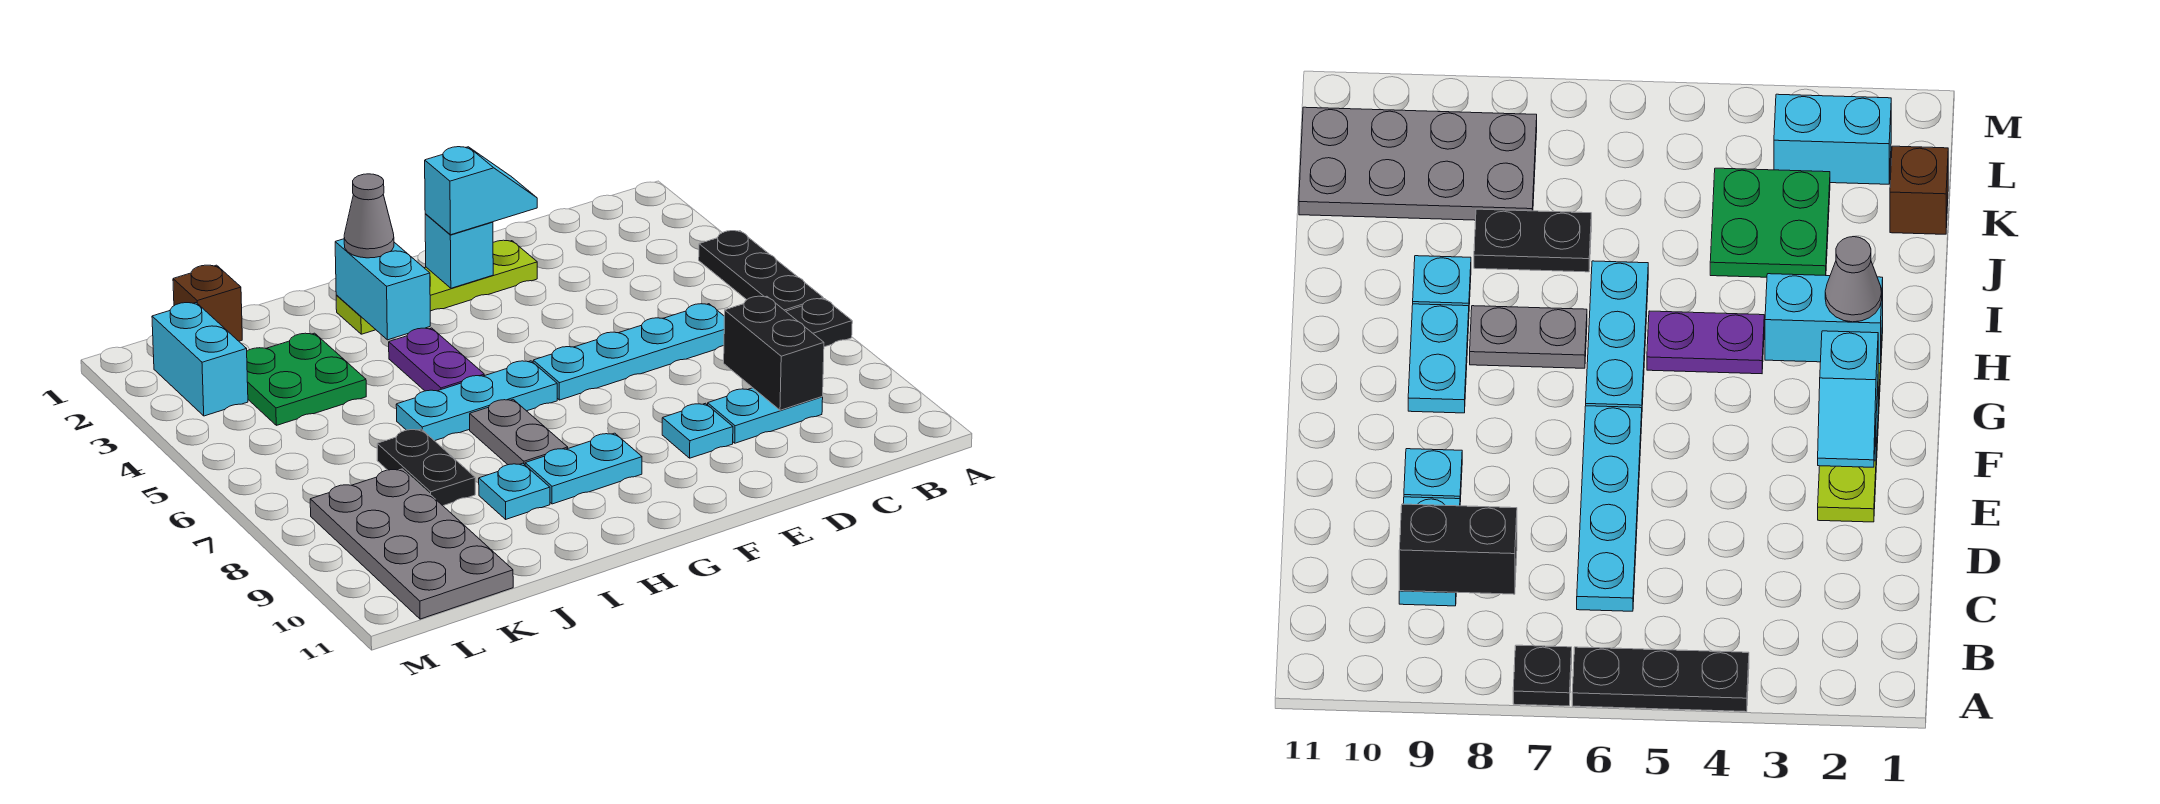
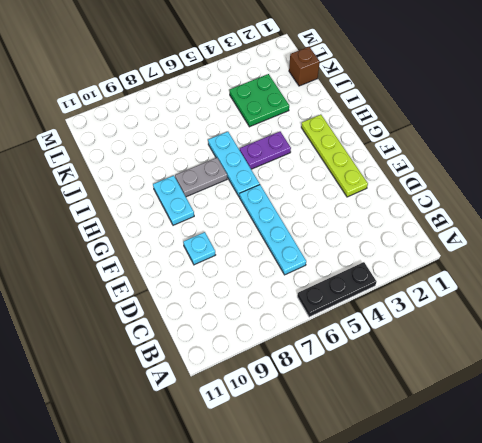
none -> black plate A7 level 1
none -> cyan plate C9:D9 level 1
none -> cyan plate I9 level 1

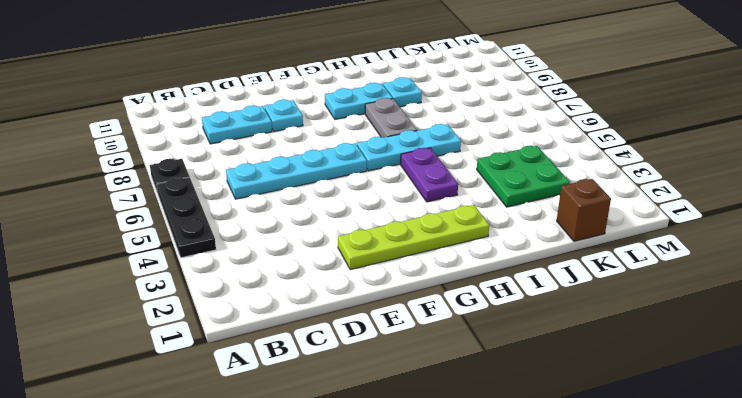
none -> black plate J7:J8 level 1
none -> grey plate K8:L11 level 1
none -> cyan brick L2:L3 level 1

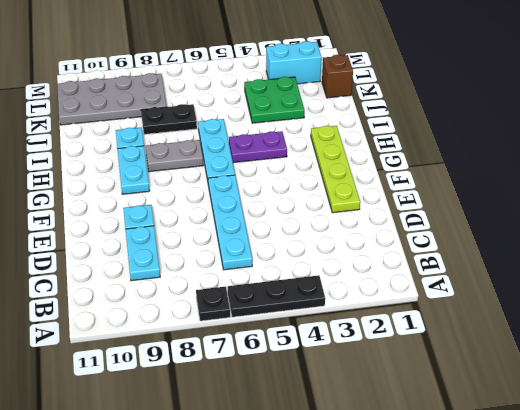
none -> black brick C8:C9 level 2
none -> cyan brick F2 level 2
none -> cyan brick H2:H3 level 2

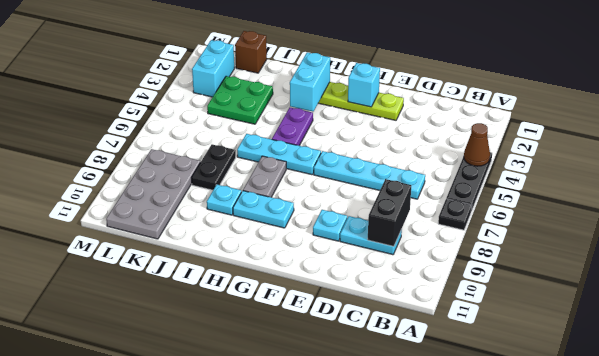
brown cone A4 level 2 -> none
none -> cyan slope E2:F2 level 3 top F
none -> grey cone H2 level 3

